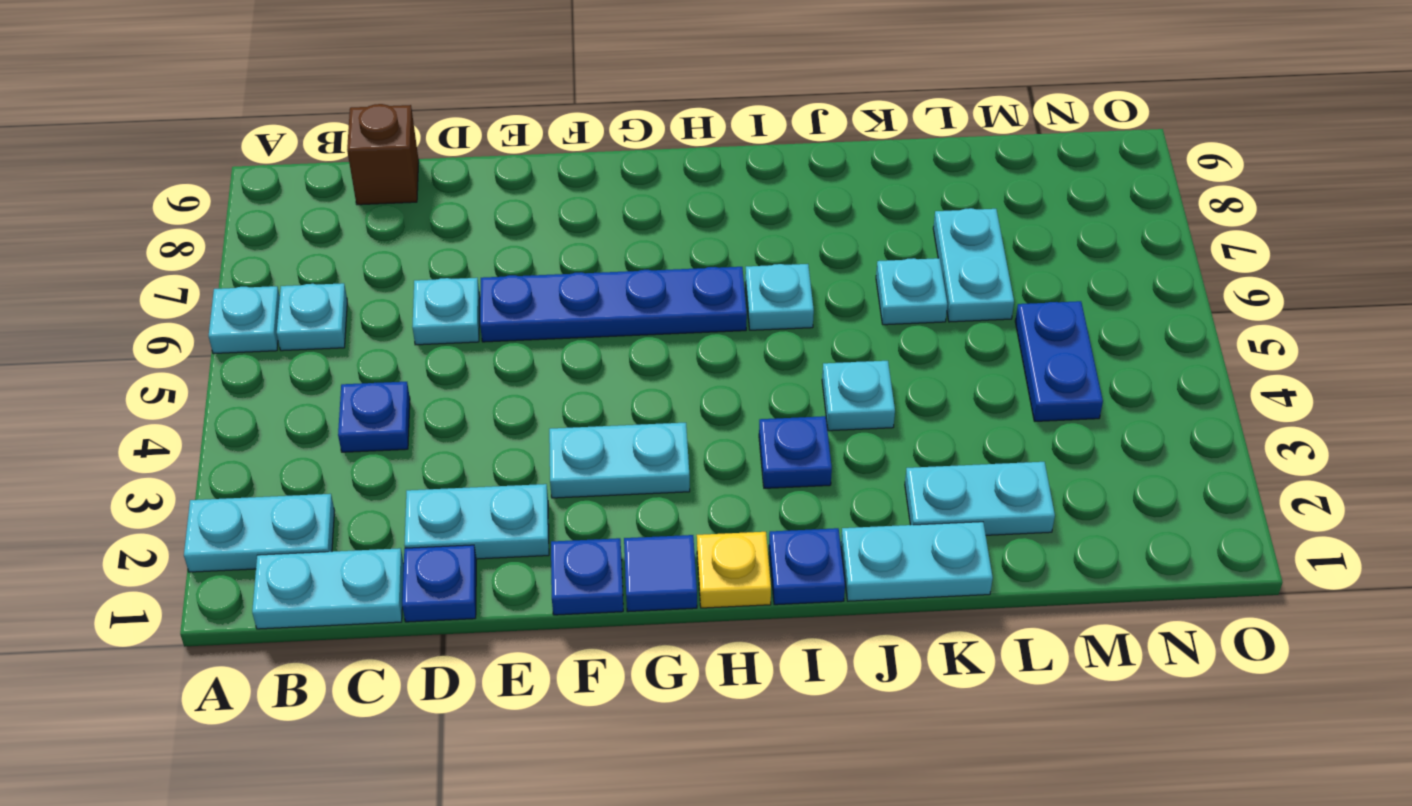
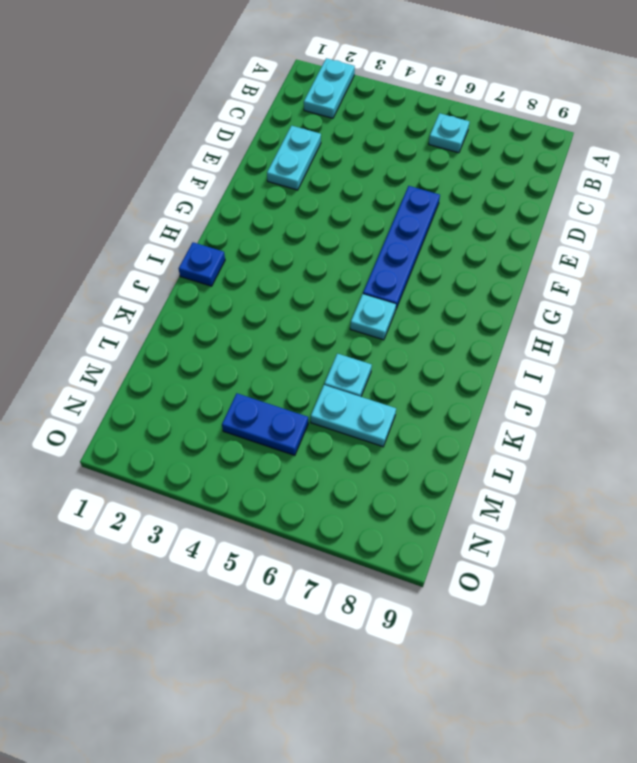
none -> cyan plate A6 level 1
none -> cyan plate B1:C1 level 1
none -> blue plate C4 level 1

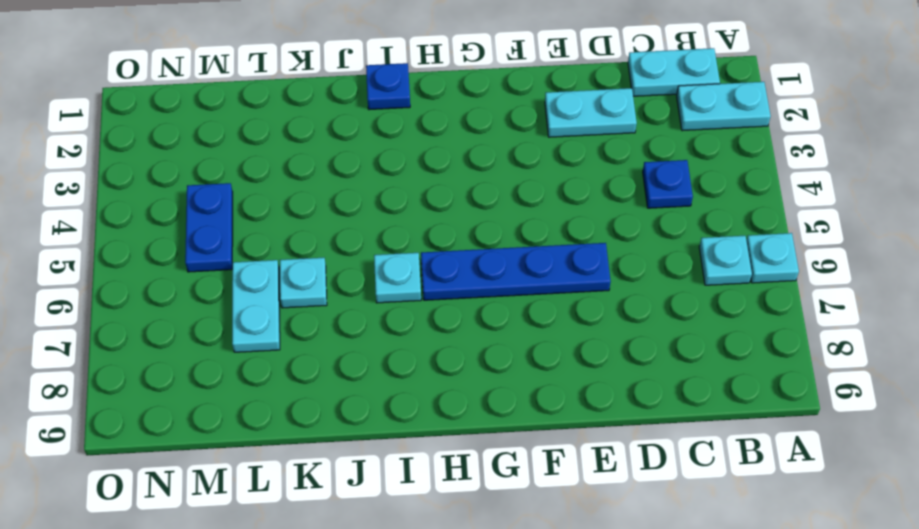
none -> brown brick C9 level 1
none -> blue plate D1 level 1
none -> cyan plate D6 level 1

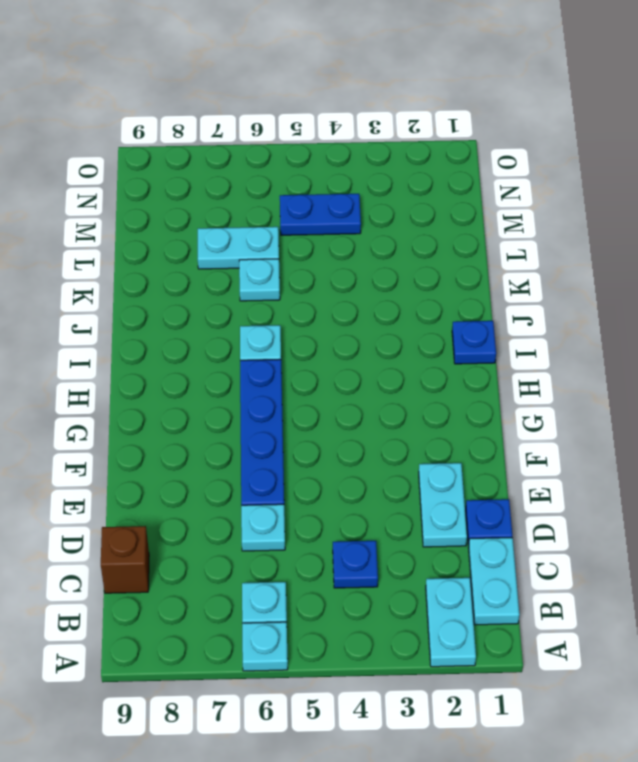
none -> blue plate F1 level 1
none -> cyan plate F3:G3 level 1
none -> blue tile G1 level 1

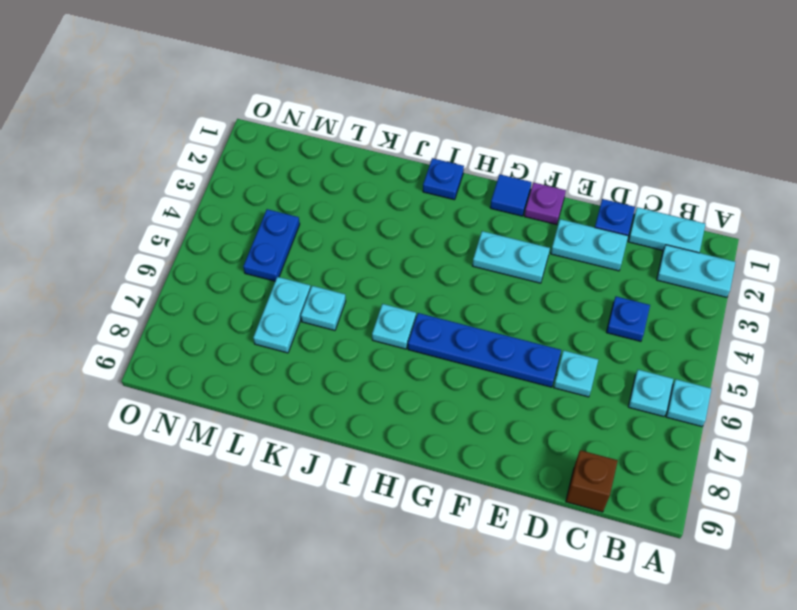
purple plate F1 level 1 -> blue plate F1 level 1
none -> yellow plate H1 level 1
none -> blue plate I3 level 1
none -> cyan plate J1:K1 level 1

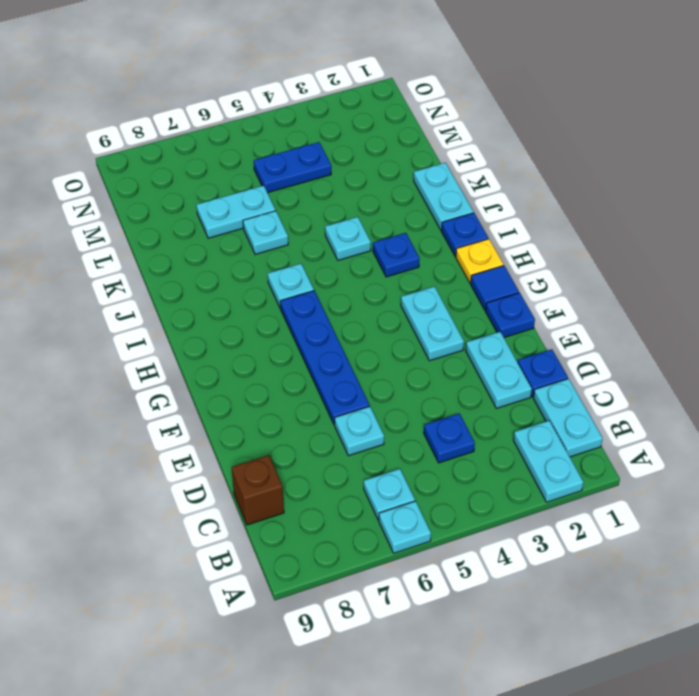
none -> cyan plate K2:L2 level 1

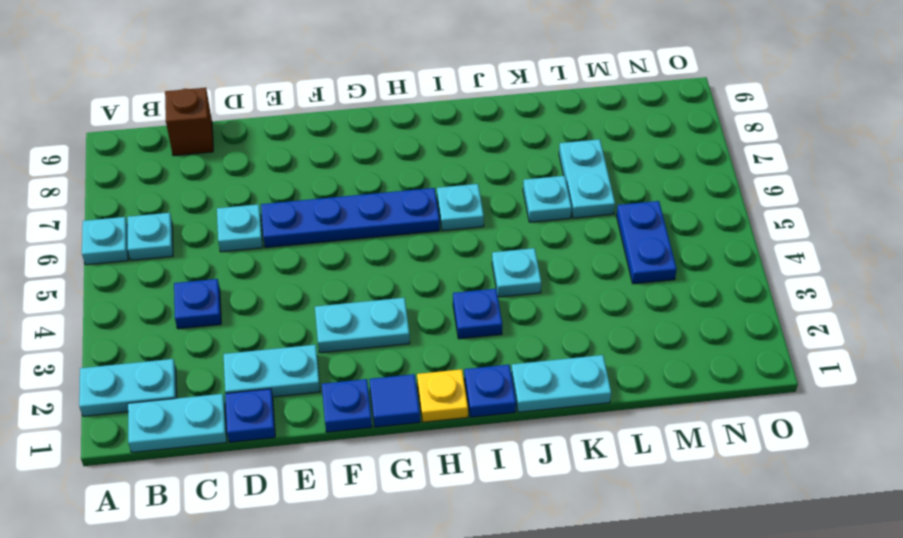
none -> cyan plate K2:L2 level 1

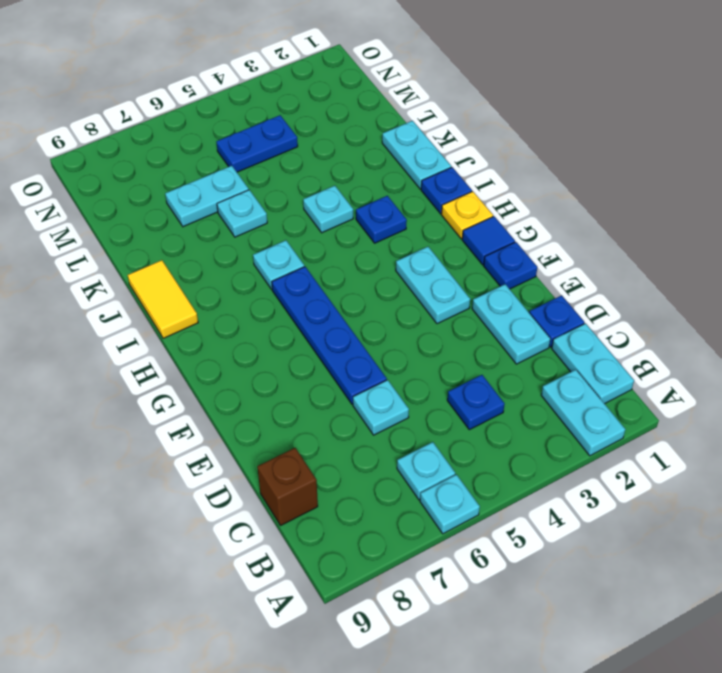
yellow tile I9:J9 level 1 -> none
none -> cyan plate K2:L2 level 1

